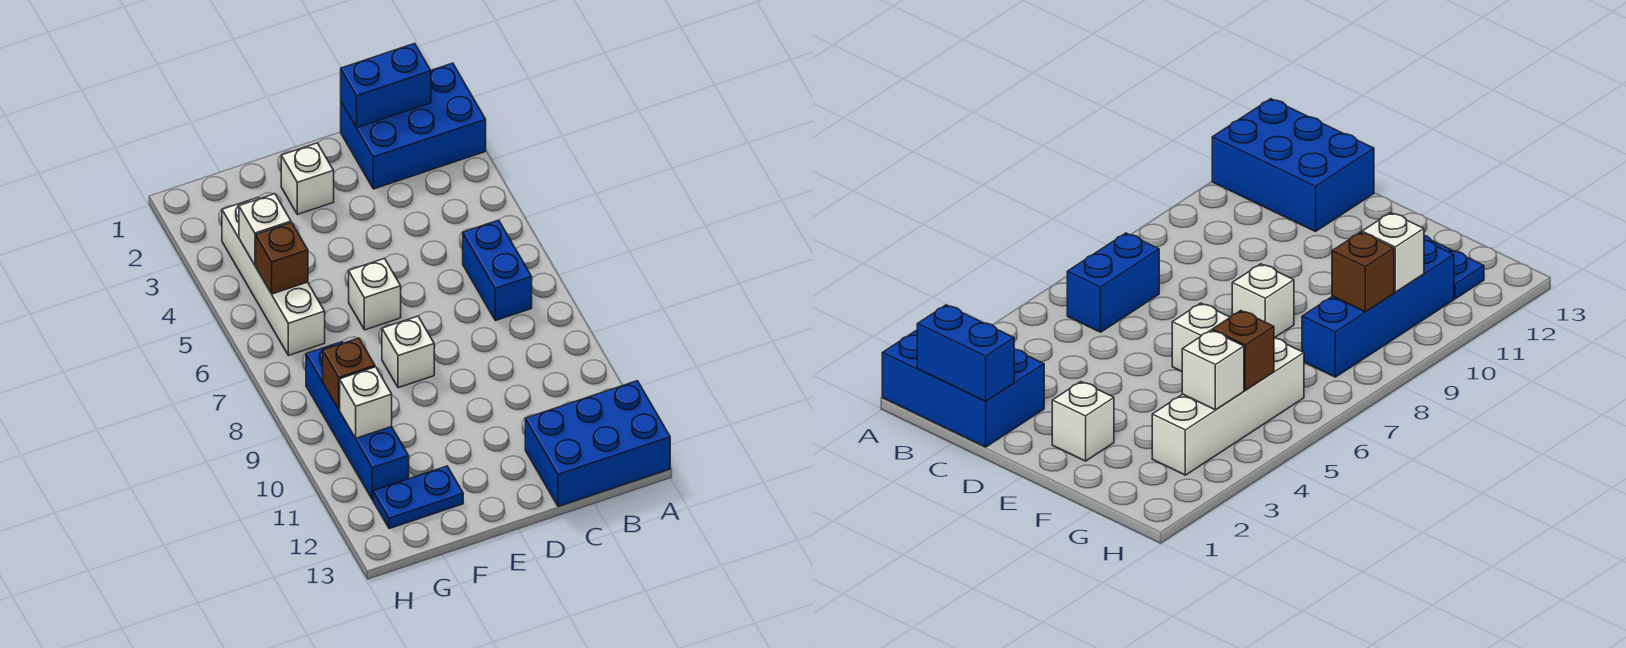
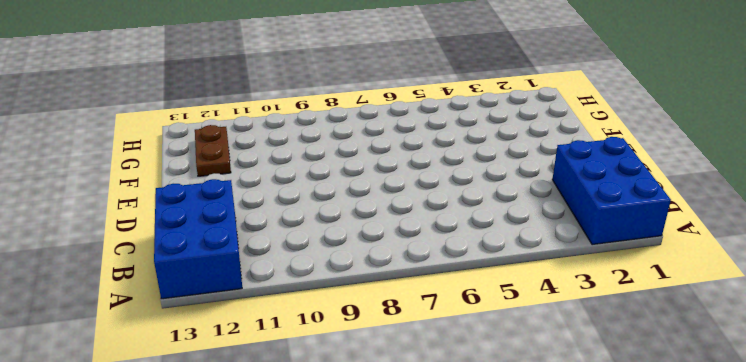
brown plate F12:G12 level 1 -> blue plate F12:G12 level 1
none -> blue brick B6:B7 level 1
none -> white brick E2 level 1
none -> white brick E6 level 1

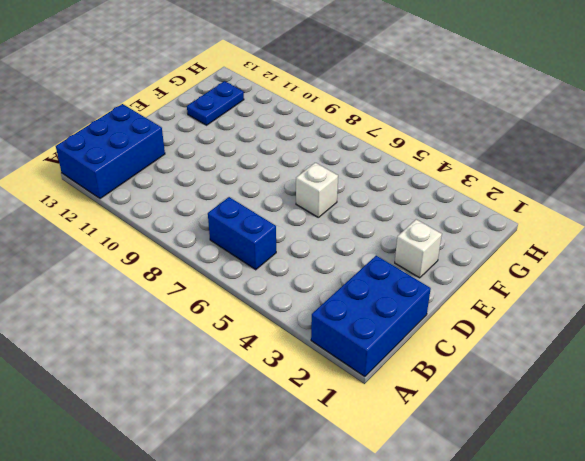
none -> white brick E8 level 1
none -> white brick G3:G6 level 1
none -> blue brick G8:G11 level 1

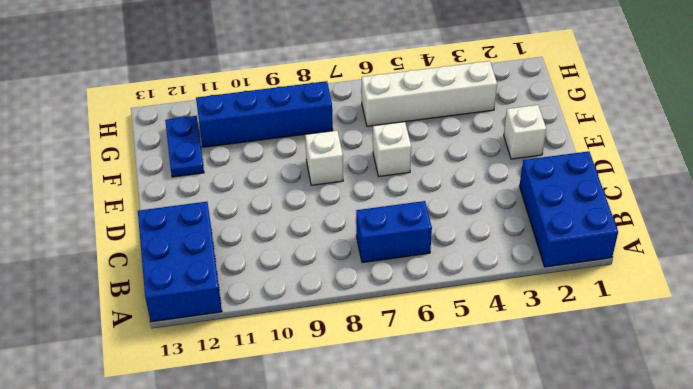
none -> blue brick B1:C1 level 2
none -> white brick G4 level 2
none -> brown brick G5 level 2

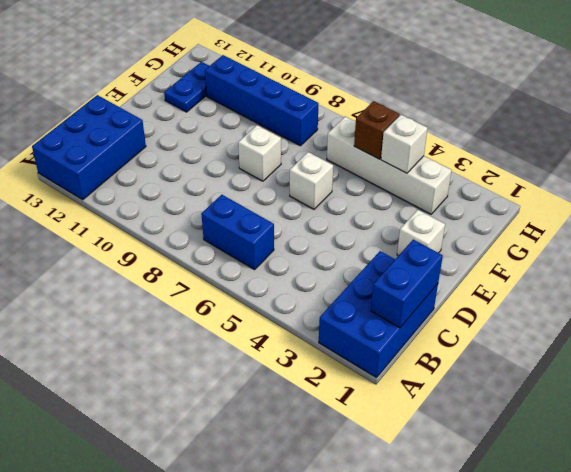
none -> brown brick G9 level 2
none -> white brick G10 level 2

